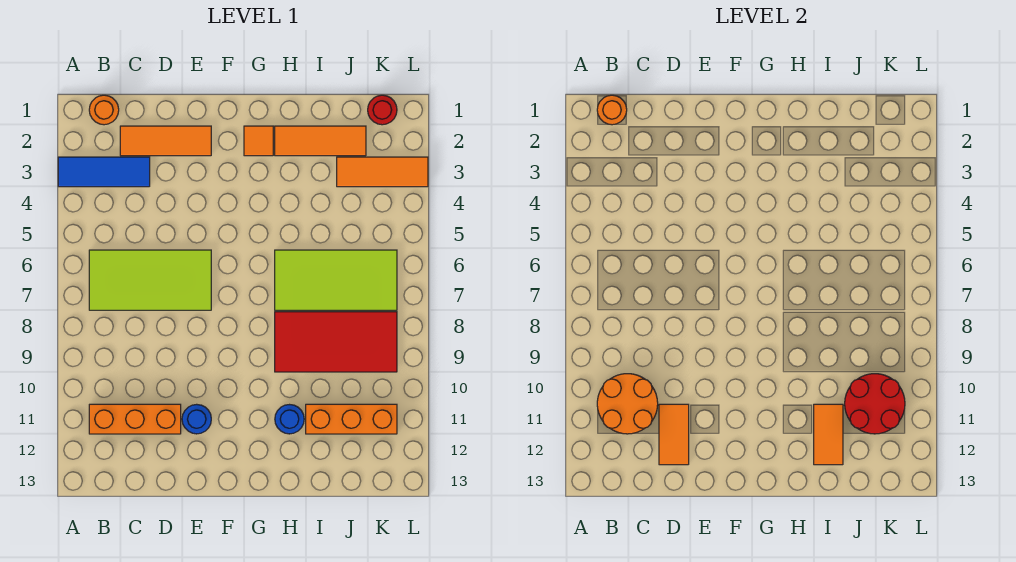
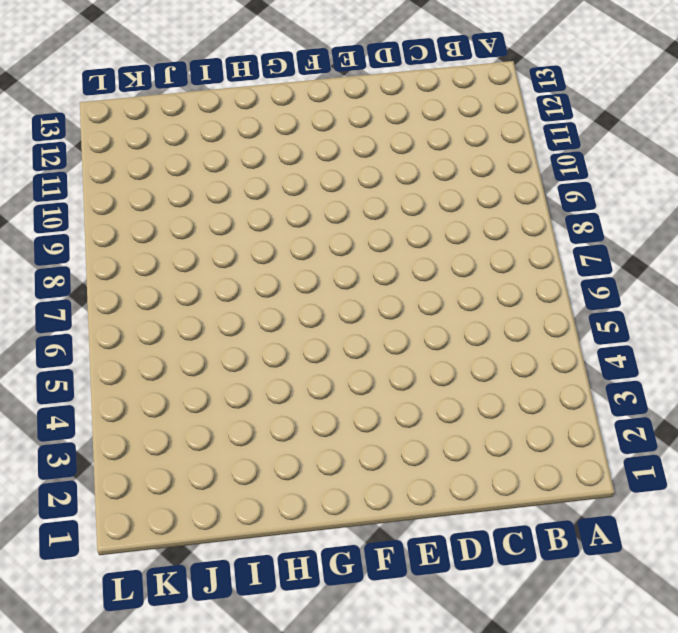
none -> blue tile A3:C3 level 1
none -> orange round brick B1 level 1
none -> lime tile B6:E7 level 1

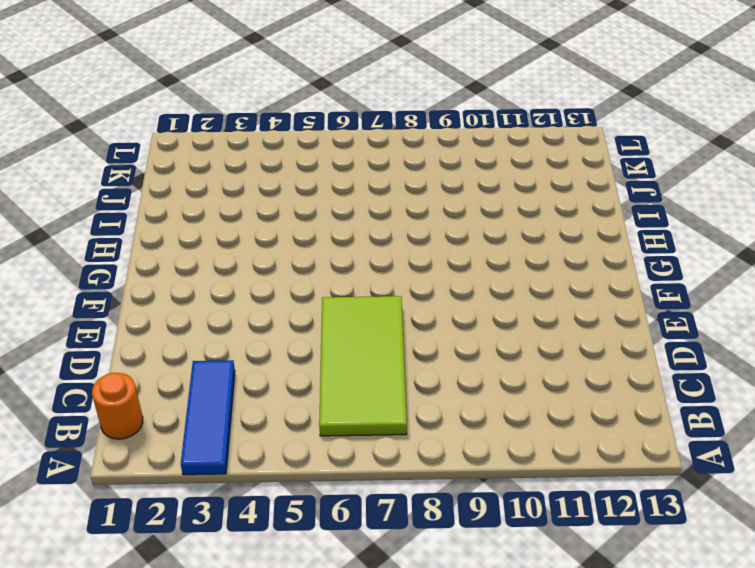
none -> orange brick B11:D11 level 1
none -> orange tile C2:E2 level 1
none -> blue round brick E11 level 1

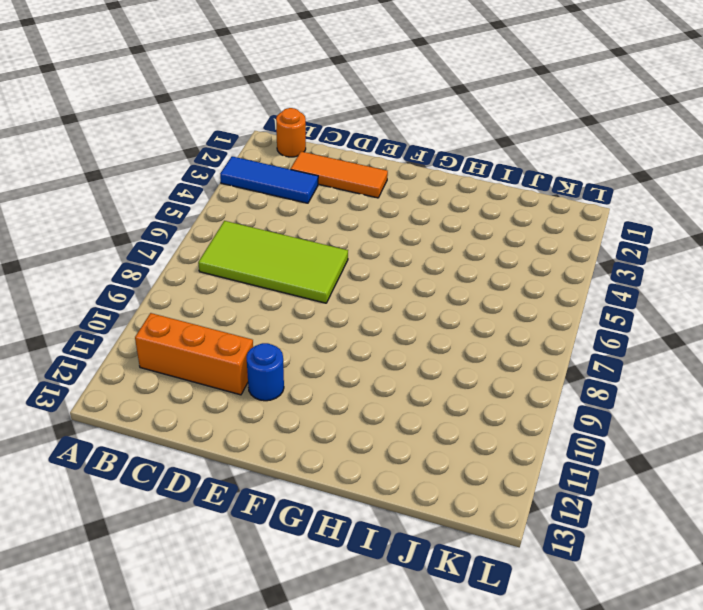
none -> orange tile G2 level 1
none -> orange tile H2:J2 level 1
none -> lime tile H6:K7 level 1

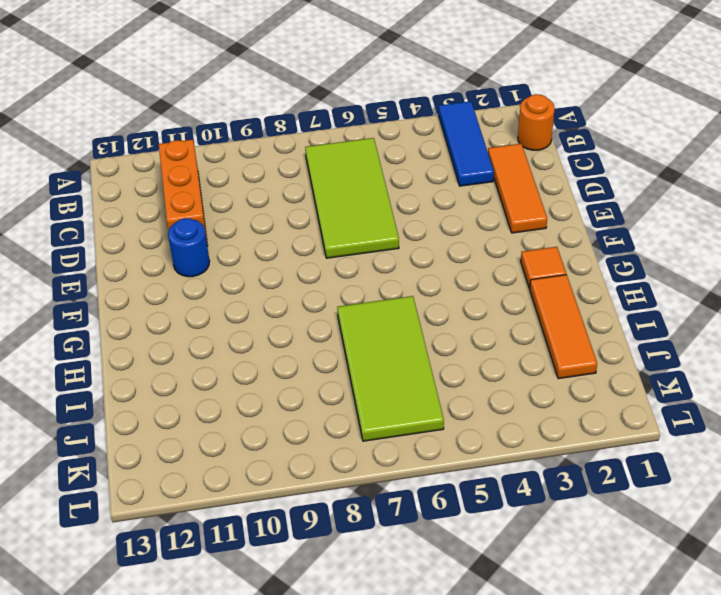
none -> red tile H8:K9 level 1
none -> blue round brick H11 level 1
none -> orange brick I11:K11 level 1

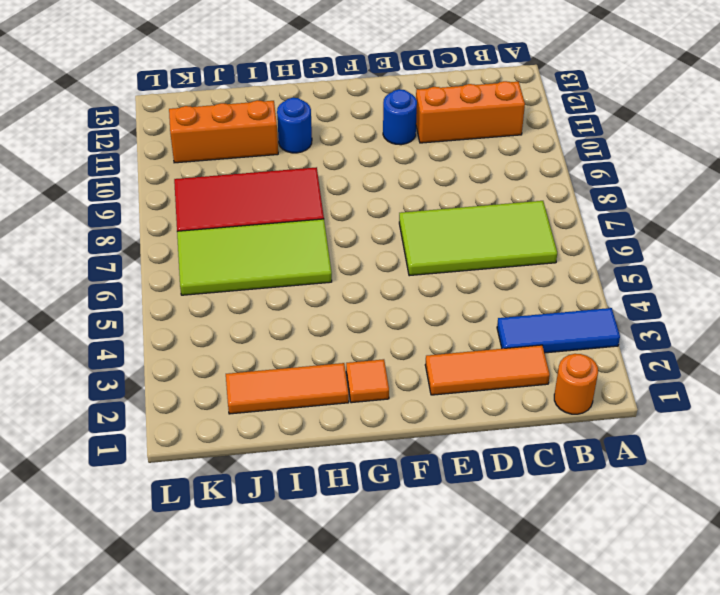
none -> orange tile J3:L3 level 1
none -> red round brick K1 level 1
none -> orange round brick B1 level 2

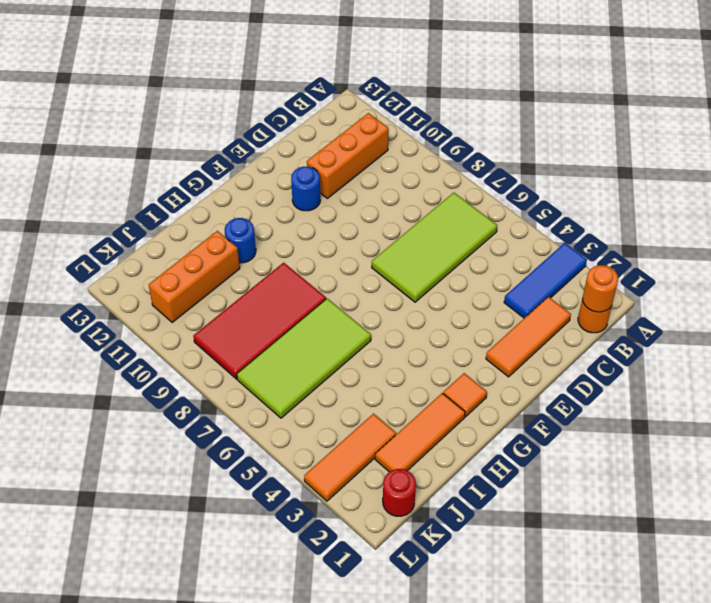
none -> orange round brick B10:C11 level 2
none -> orange tile D11:D12 level 2
none -> orange tile I11:I12 level 2

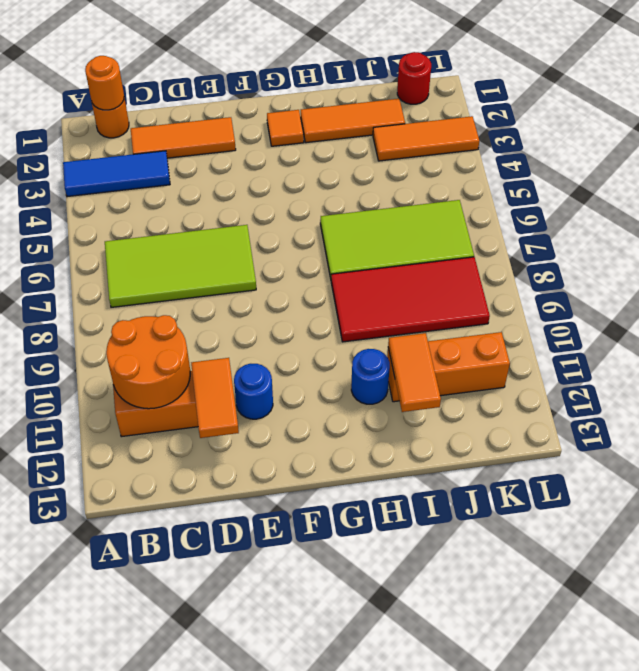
none -> red round brick J10:K11 level 2

